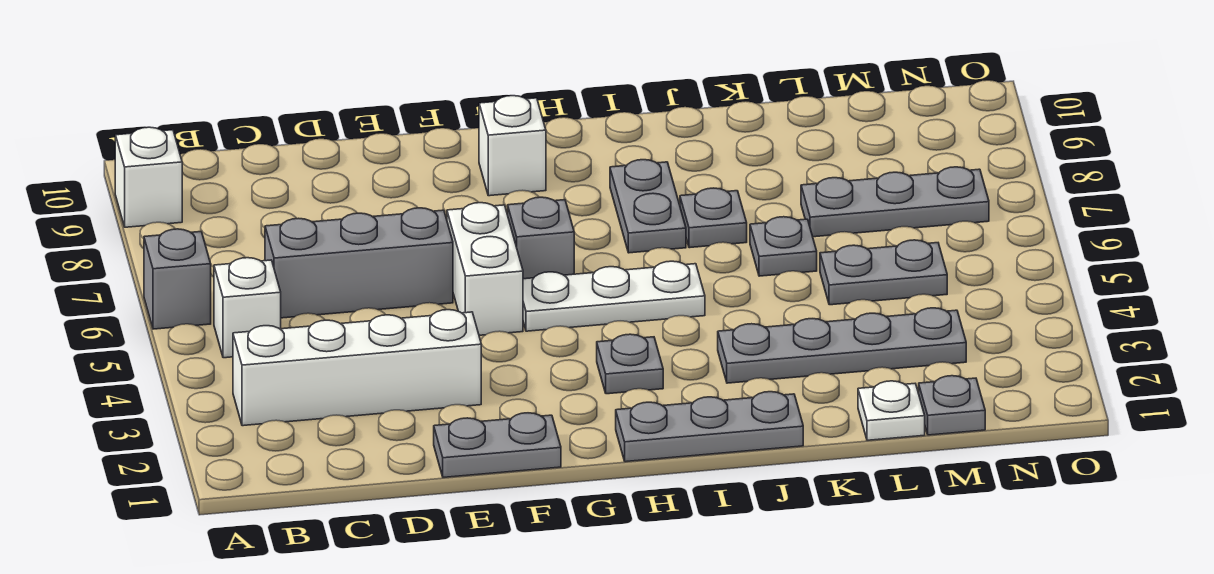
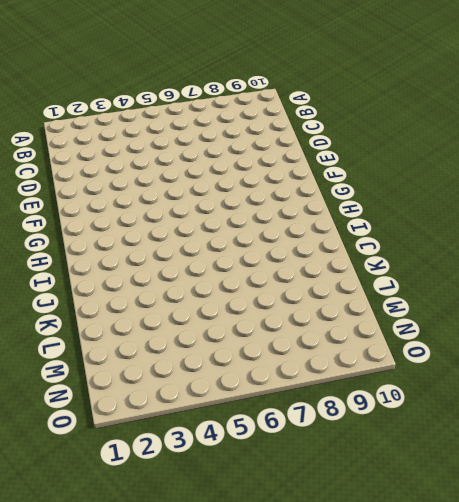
none -> grey brick A6 level 1
none -> white brick A9 level 1
none -> white brick B3:E3 level 1

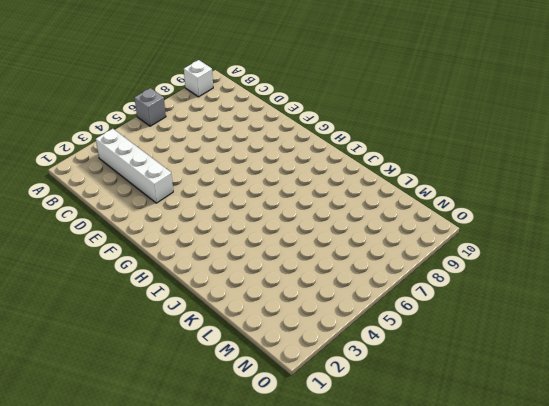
none -> white brick B5 level 1
none -> grey brick C6:E6 level 1
none -> grey plate E1:F1 level 1

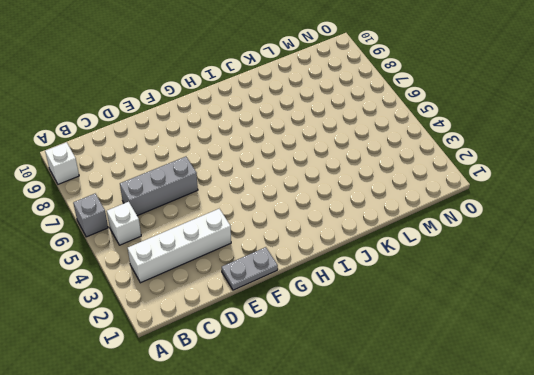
none -> white brick F5:F6 level 1
none -> white plate G5:I5 level 1
none -> grey brick G6 level 1

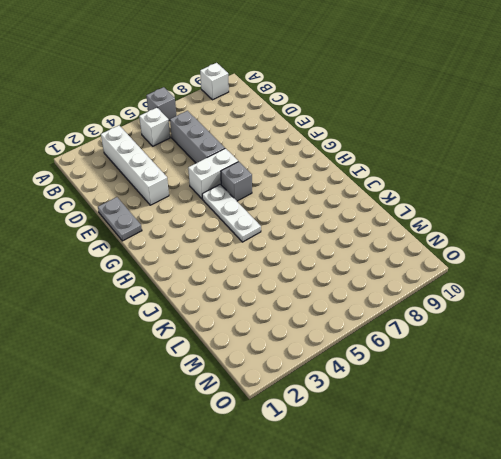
none -> white brick G9 level 1
none -> grey plate H1:J1 level 1
none -> grey plate H3 level 1

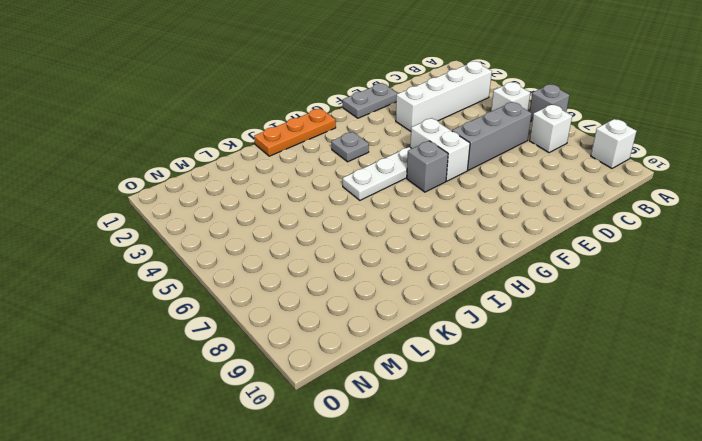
white brick B7 level 1 -> white brick G9 level 1
orange plate H1:J1 level 1 -> grey plate H1:J1 level 1
none -> grey plate I7:I8 level 1
none -> grey plate J3:M3 level 1
none -> grey plate J7 level 1

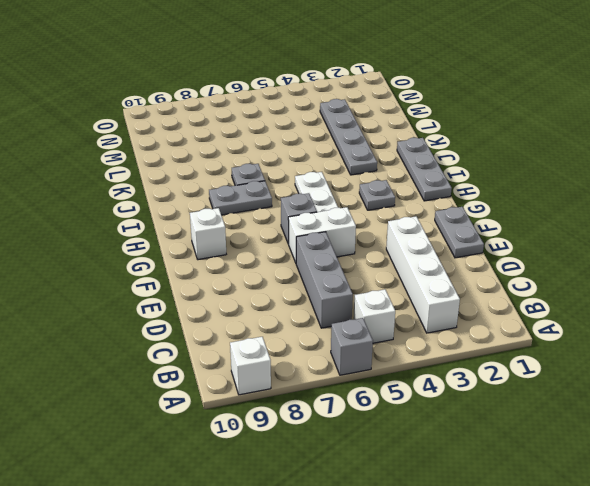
none -> grey plate K6 level 1
none -> white plate L1 level 1
none -> grey plate L5:M5 level 1

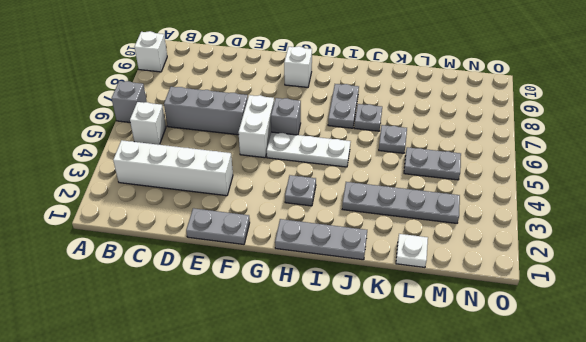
none -> grey plate L7:N7 level 1
none -> grey plate M1 level 1

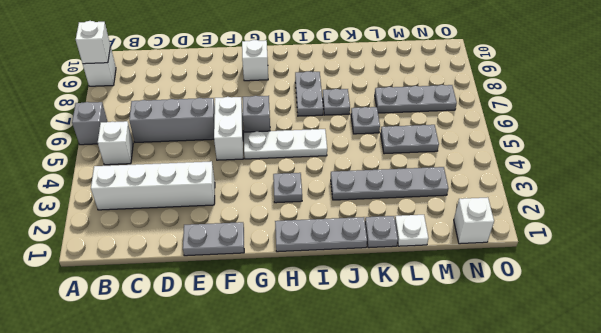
white brick A9 level 2 -> none
grey plate K1 level 1 -> grey plate M1 level 1
white brick N1 level 1 -> none

